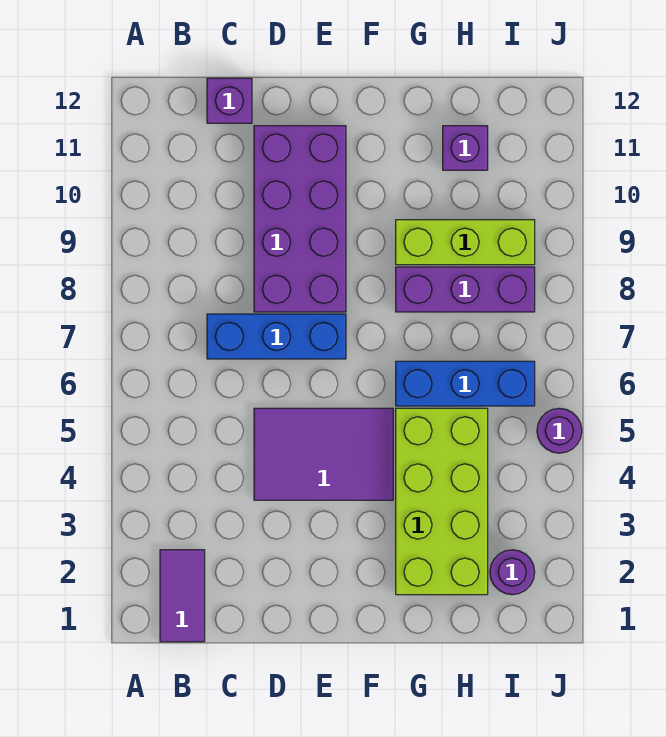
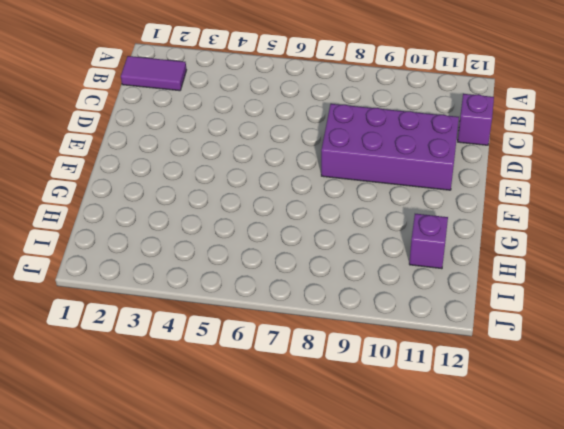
none -> blue brick C7:E7 level 1
none -> purple tile D4:F5 level 1
none -> lime brick G2:H5 level 1

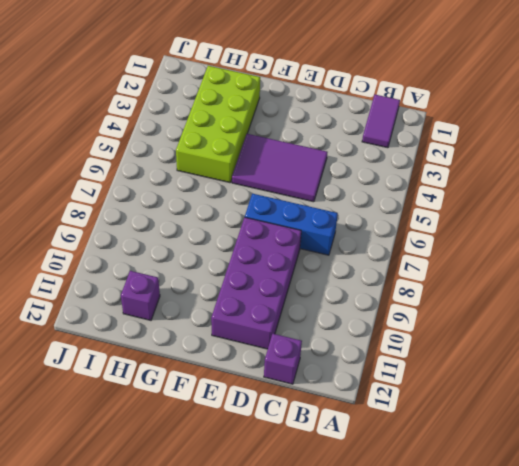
none -> blue brick G6:I6 level 1
none -> purple brick G8:I8 level 1
none -> lime brick G9:I9 level 1

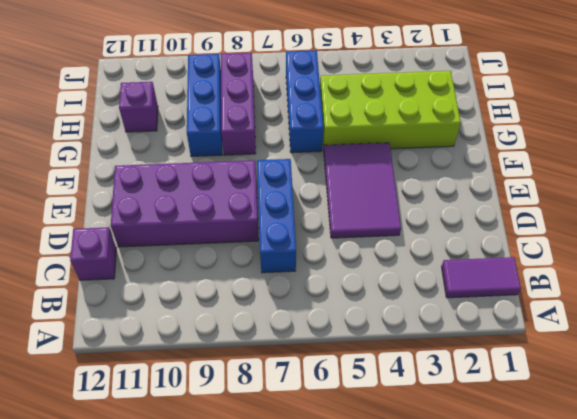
blue brick G9:I9 level 1 -> lime brick G9:I9 level 1
none -> purple round brick I2 level 1
none -> purple round brick J5 level 1

